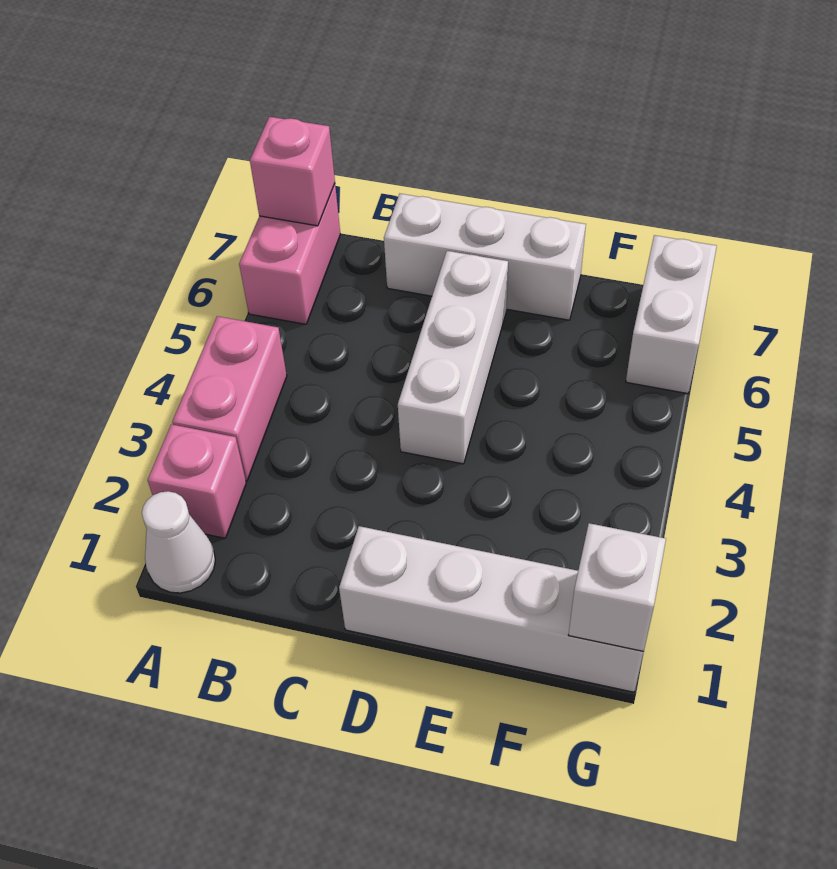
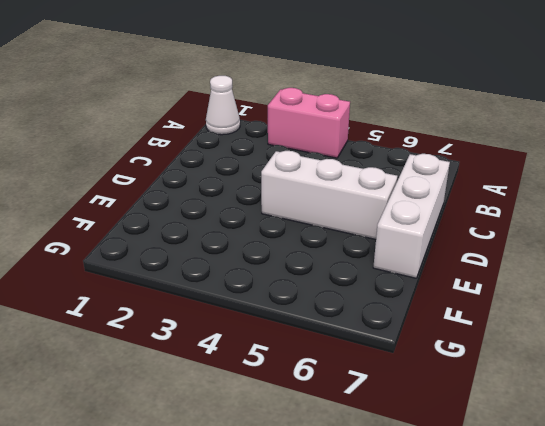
none -> pink brick A2 level 1
none -> pink brick A6:A7 level 1

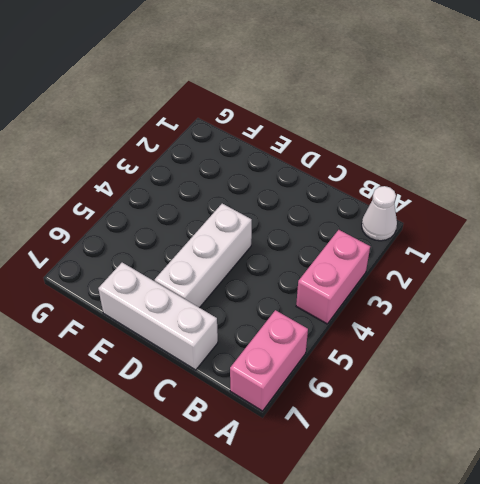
none -> pink brick A2 level 1
none -> white brick D1:G1 level 1

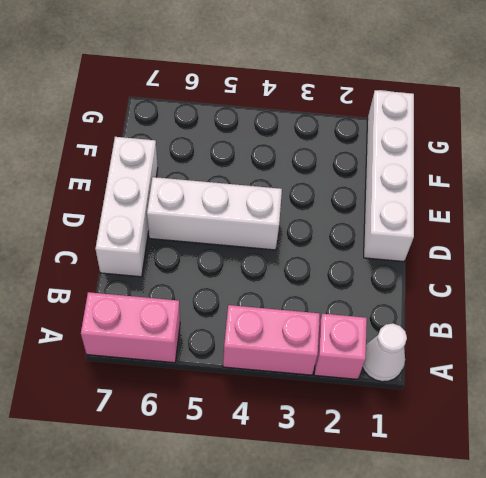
none -> white brick G6:G7 level 1
none -> pink brick A7 level 2

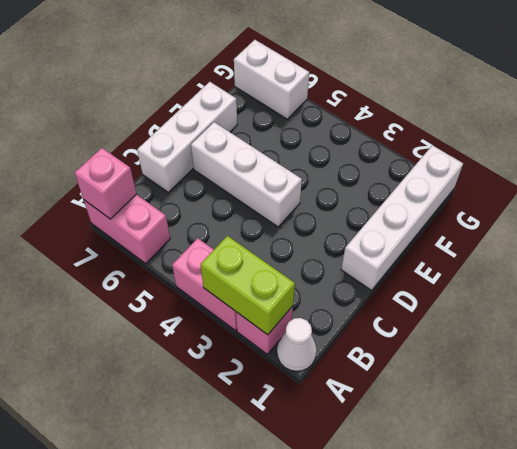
lime brick A2:A3 level 2 -> none
none -> white brick G1 level 2

